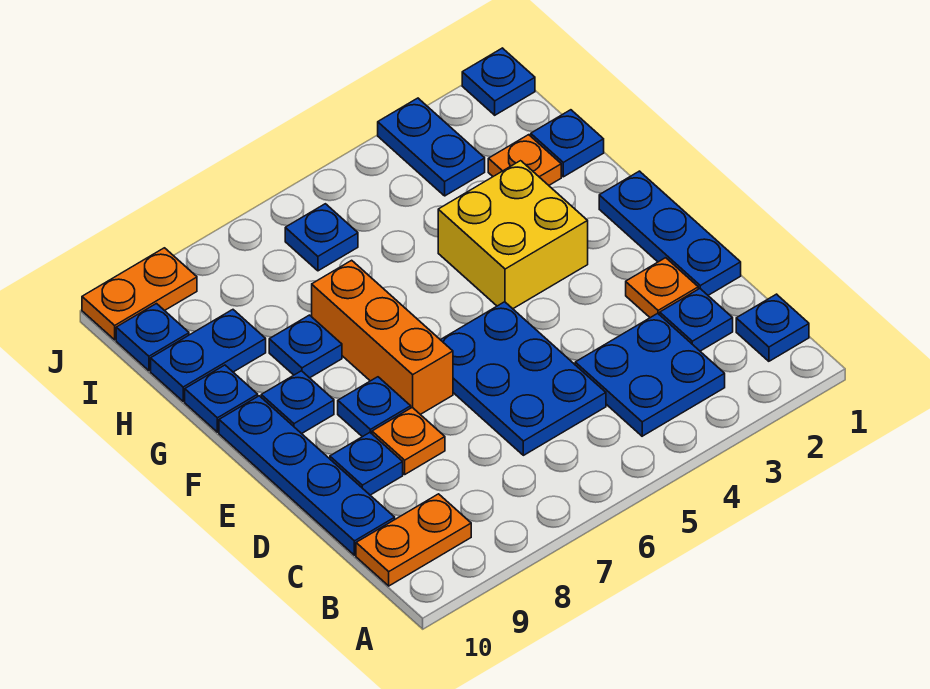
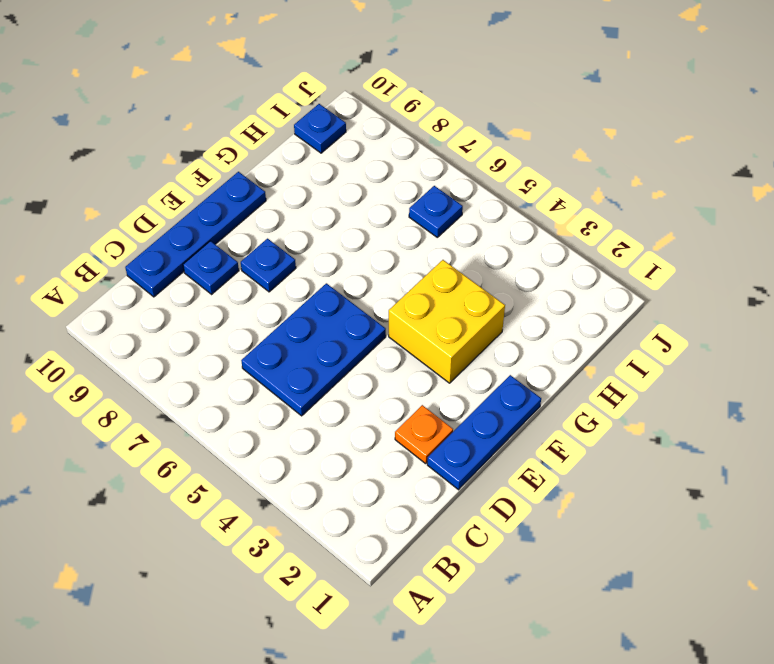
none -> blue plate B1 level 1
none -> blue plate B3:C4 level 1
none -> orange plate B9:B10 level 1

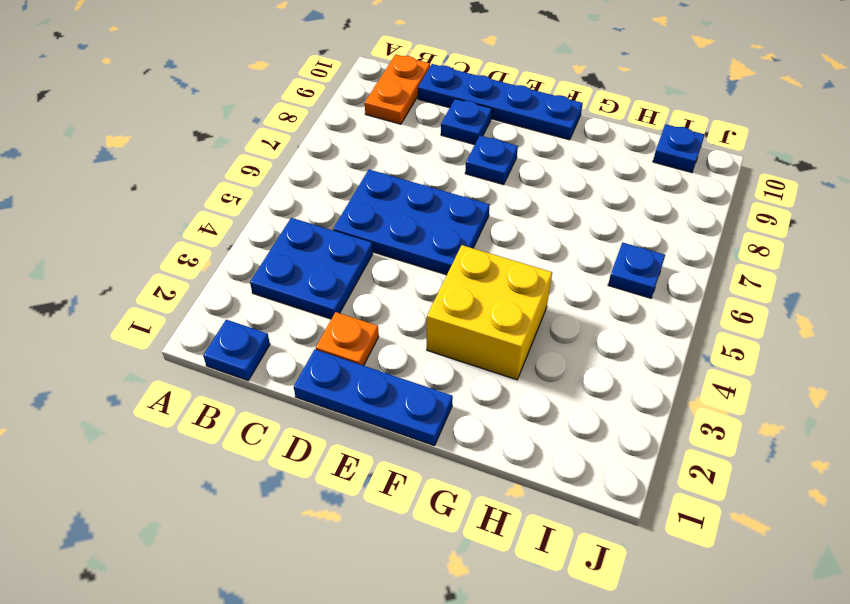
none -> blue plate C2 level 1
none -> orange plate D8 level 1
none -> orange brick E7:G7 level 1

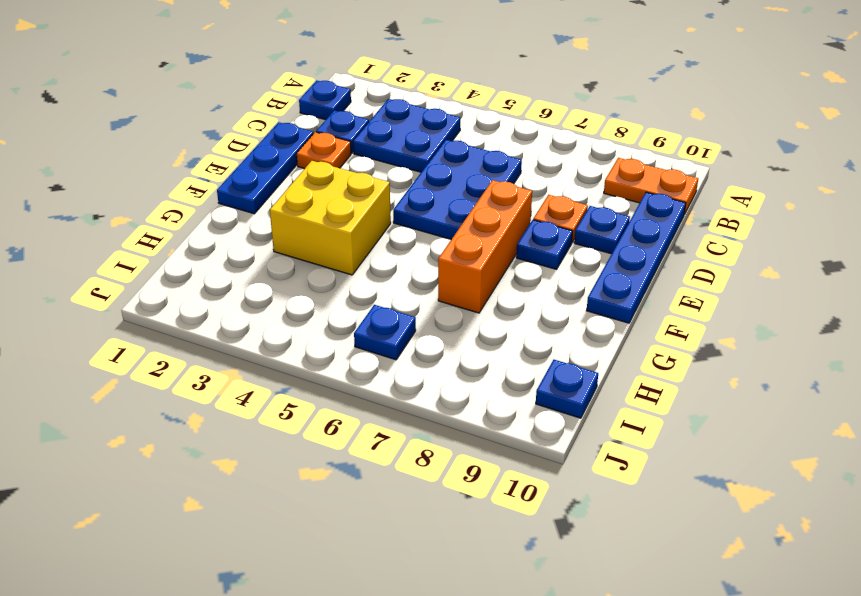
none -> blue plate F9 level 1
none -> blue plate G8 level 1
none -> blue plate G10 level 1

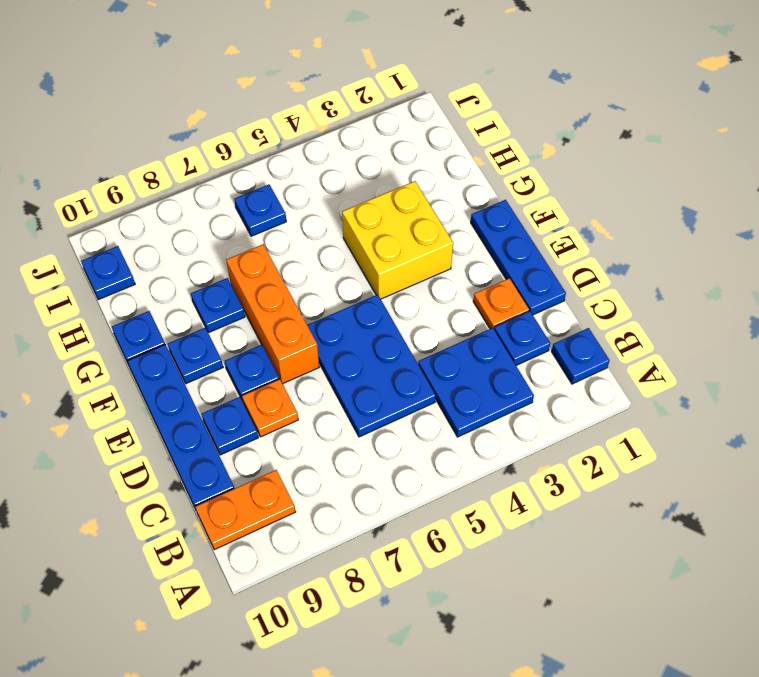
none -> blue plate H1 level 1
none -> orange plate H2 level 1
none -> blue plate H9:H10 level 1

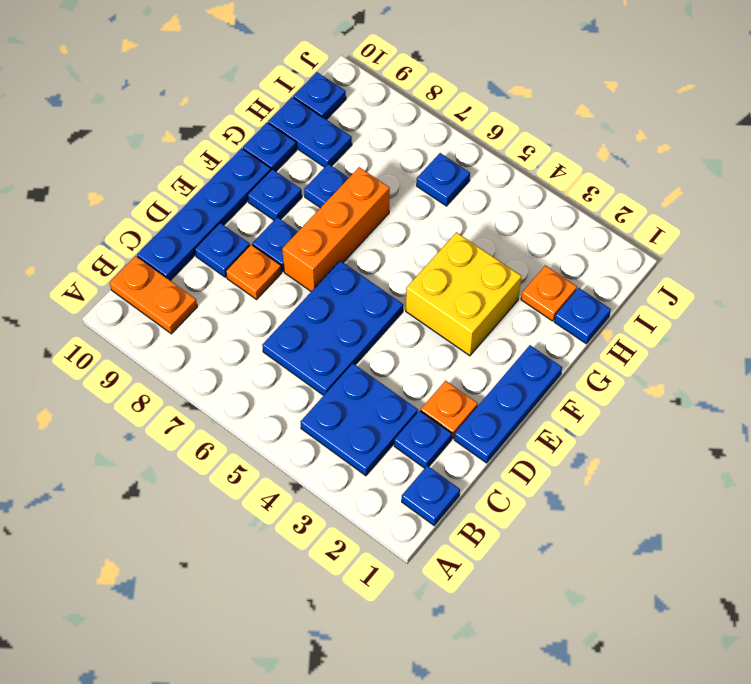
none -> blue plate I3:J3 level 1
none -> blue plate J1 level 1
none -> orange plate J9:J10 level 1

